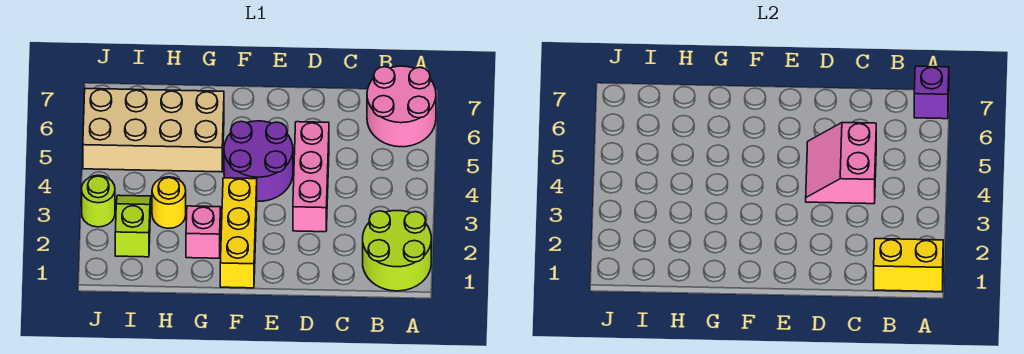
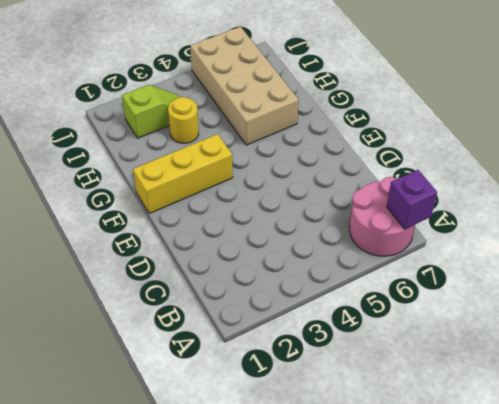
none -> lime round brick A1:B2 level 1
none -> pink brick D3:D5 level 1
none -> purple round brick E4:F5 level 1

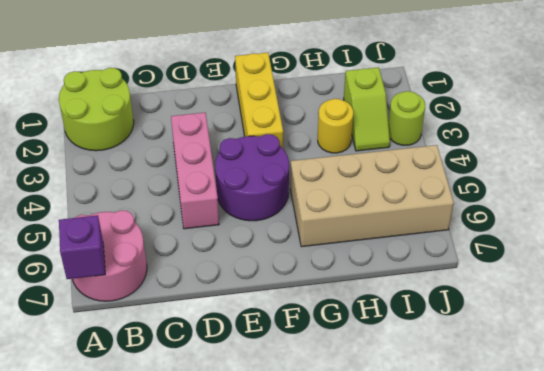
none -> pink brick G2 level 1
none -> yellow brick A1:B1 level 2
none -> pink slope C4:D5 level 2 top C

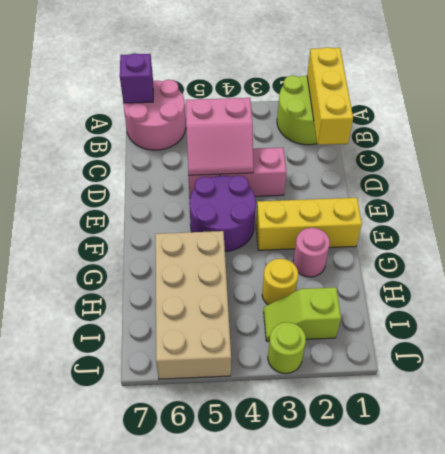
yellow brick A1:C1 level 2 -> yellow brick A1:B1 level 2
pink round brick G2 level 1 -> pink brick G2 level 1

